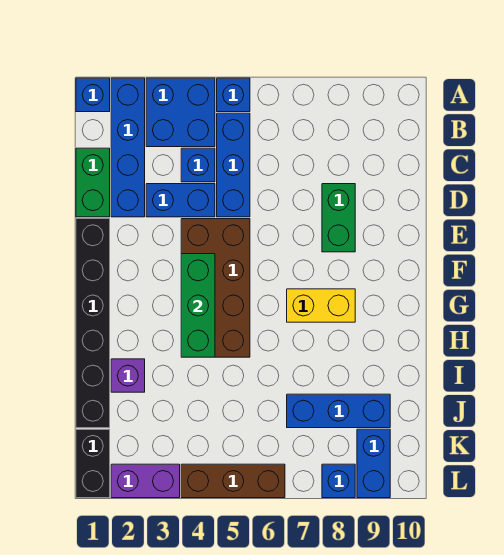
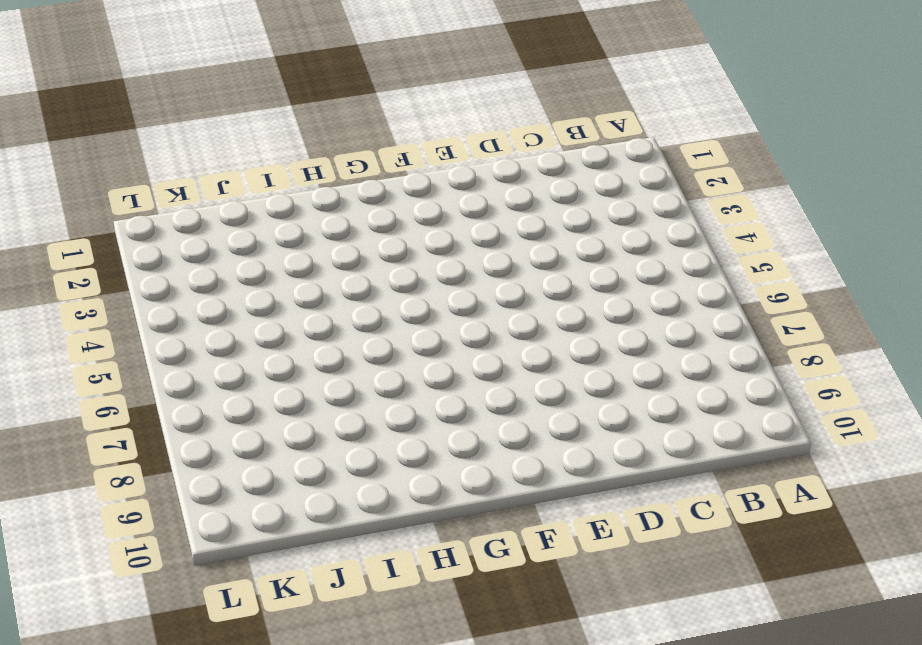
none -> blue brick A1 level 1
none -> blue brick A2:D2 level 1
none -> blue brick A3:B4 level 1

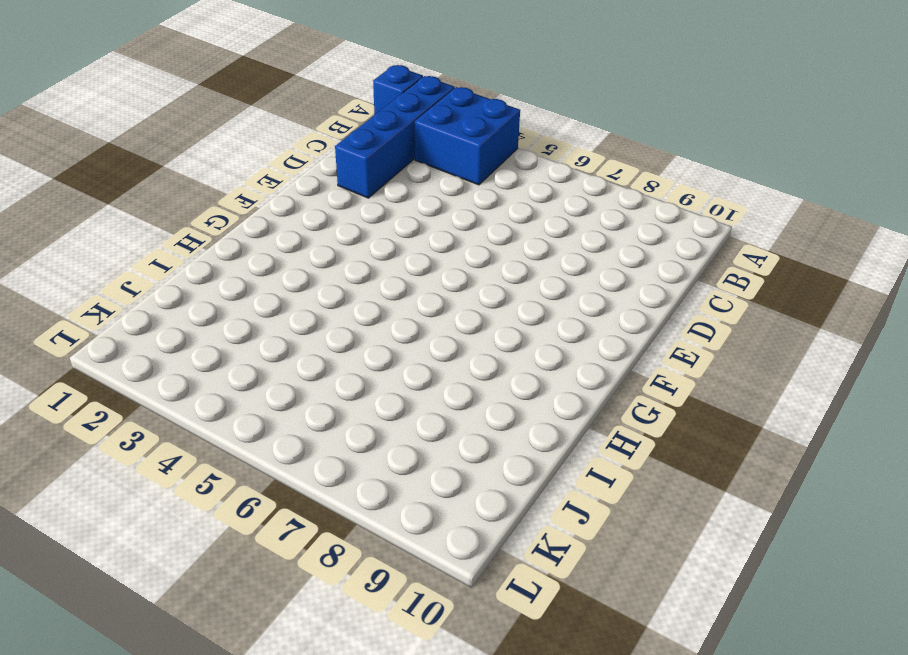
none -> blue brick A5 level 1
none -> blue brick B5:D5 level 1
none -> green brick C1:D1 level 1

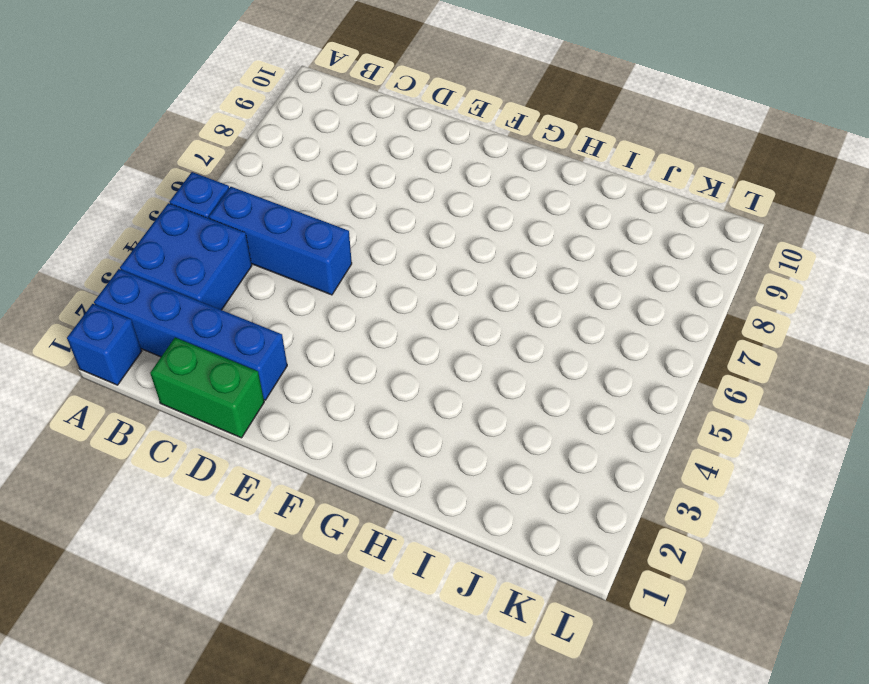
none -> blue brick C4 level 1
none -> blue brick D3:D4 level 1
none -> green brick D8:E8 level 1

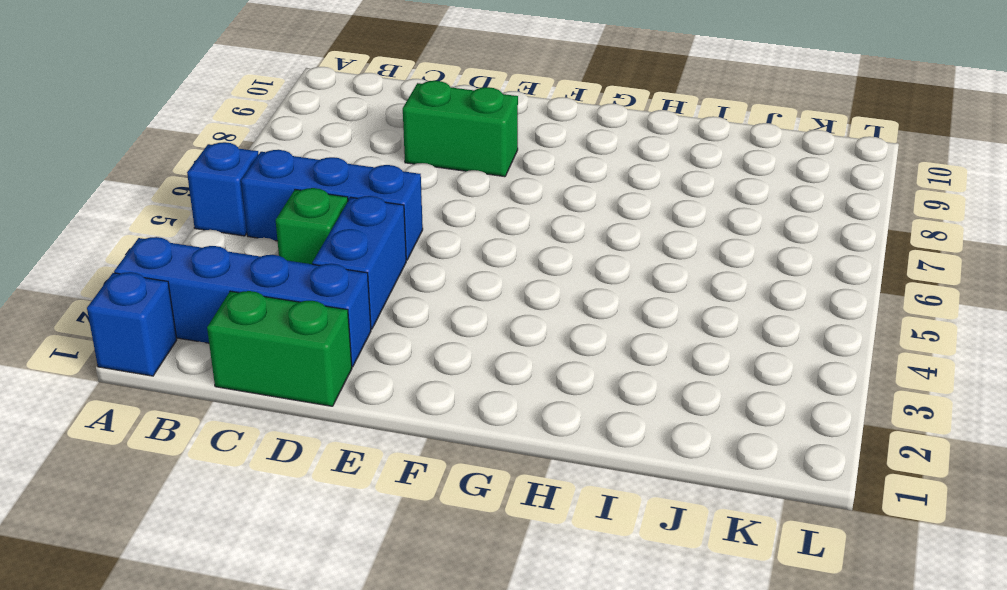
green brick C4 level 1 -> blue brick C4 level 1
none -> blue brick A3:B4 level 1
none -> black brick E1:J1 level 1
none -> brown brick E4:H5 level 1

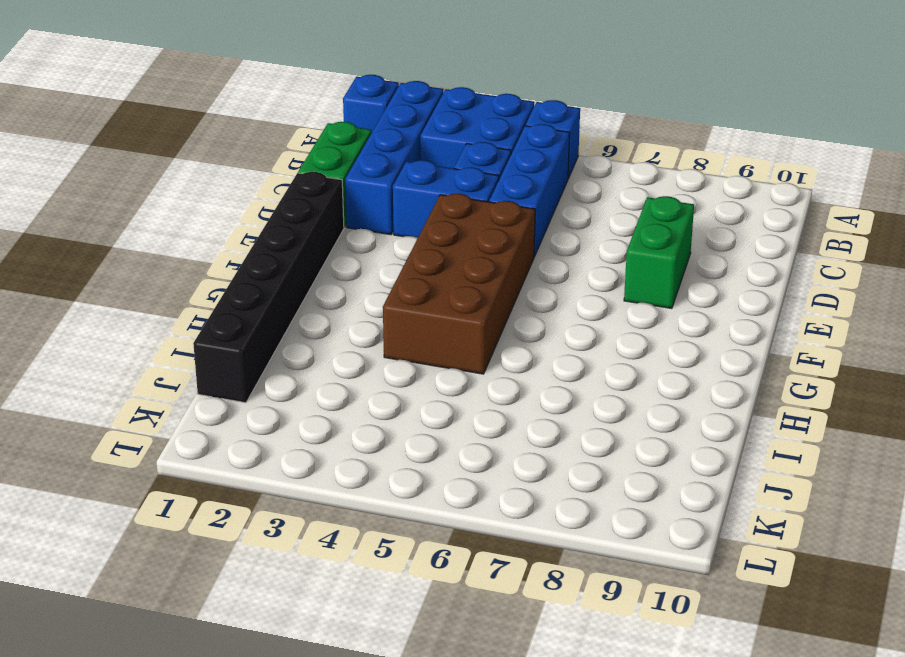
none -> yellow brick G7:G8 level 1
none -> purple brick I2 level 1
none -> blue brick J7:J9 level 1

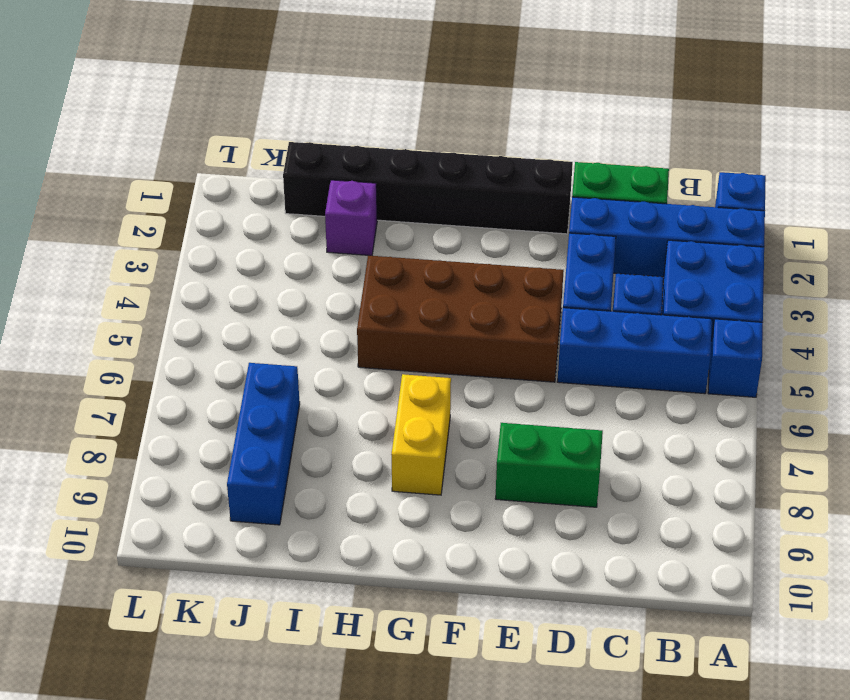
none -> black brick K1:L1 level 1
none -> blue brick K9:L9 level 1
none -> purple brick L2:L3 level 1

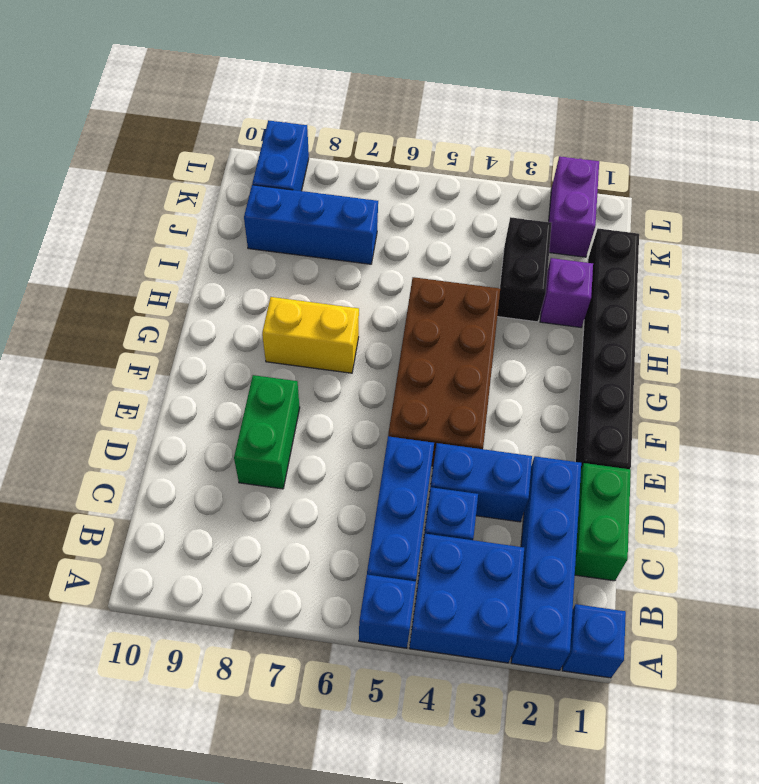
black brick I3:J3 level 1 -> black brick K1:L1 level 1
purple brick K2:L2 level 1 -> purple brick L2:L3 level 1
none -> brown brick L4:L6 level 1
none -> blue brick L8 level 1
none -> green brick F4:H4 level 2

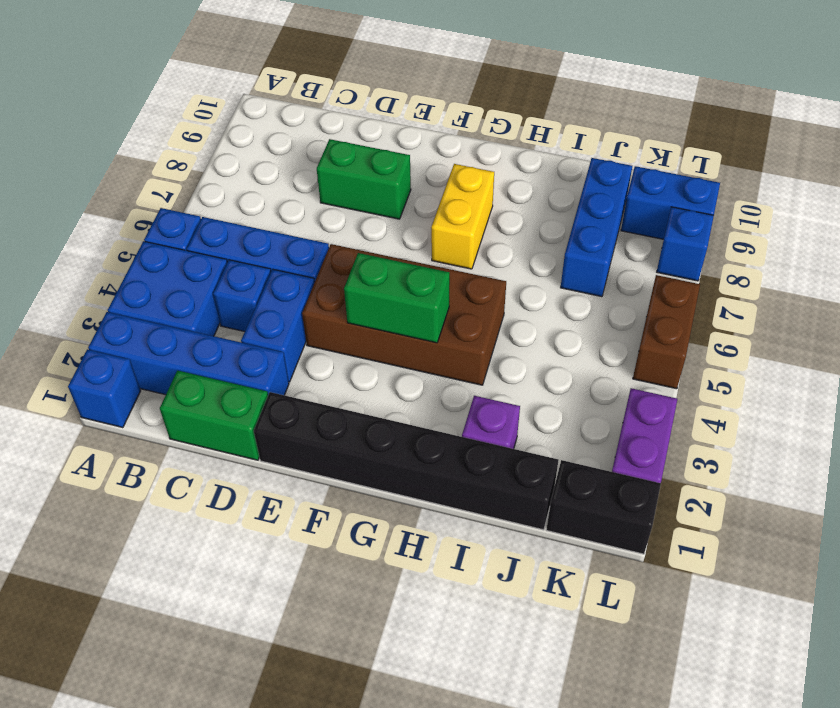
green brick F4:G4 level 2 -> green brick F4:H4 level 2
brown brick L5:L6 level 1 -> brown brick L4:L6 level 1

